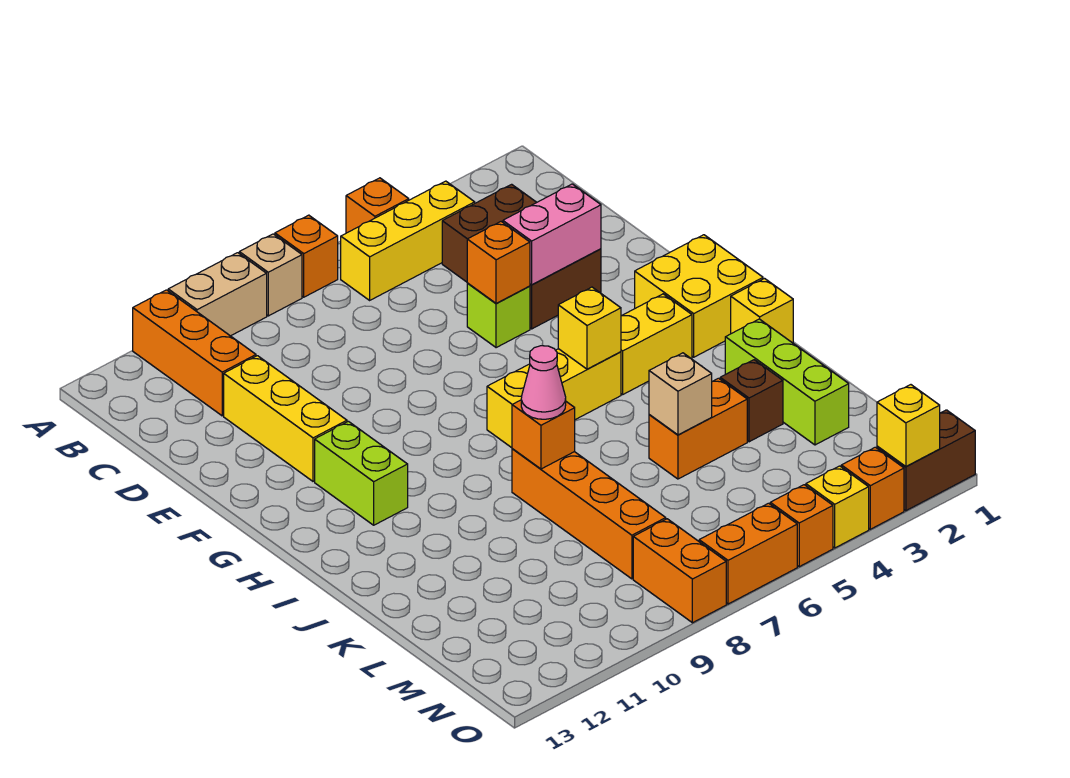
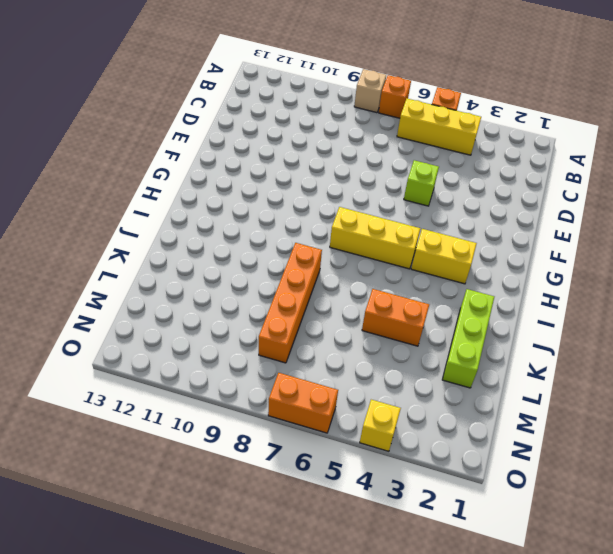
none -> tan brick A9:A10 level 1
none -> orange brick A11:C11 level 1
none -> brown brick C3:E4 level 1
none -> yellow brick D11:F11 level 1

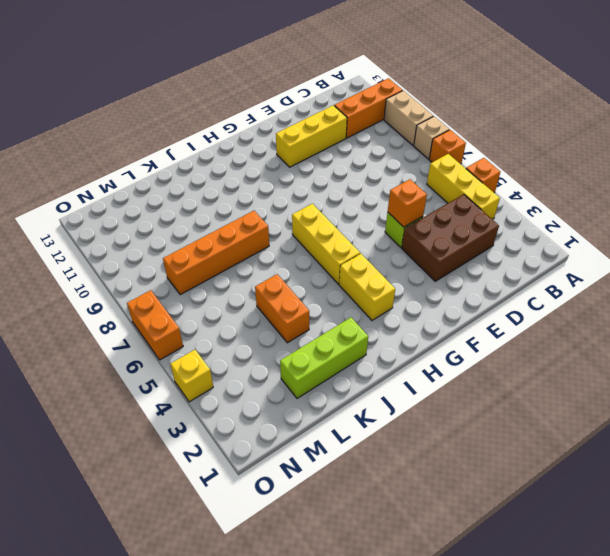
none -> yellow brick G1:H2 level 1
none -> lime brick G11:H11 level 1
none -> yellow brick I1 level 1
none -> brown brick K3 level 1

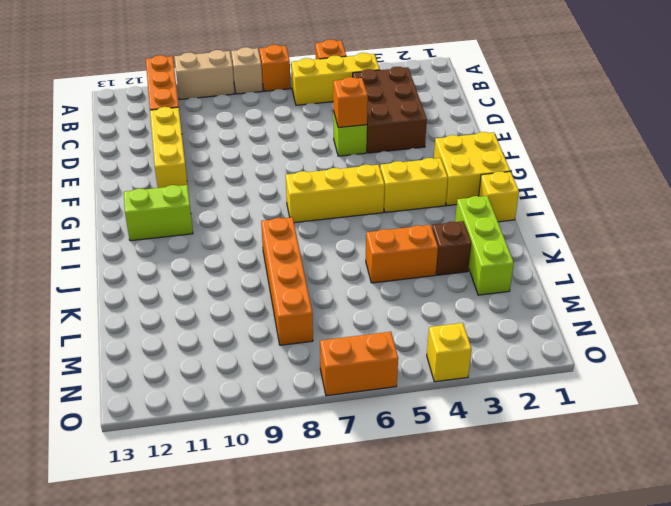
lime brick H11:H12 level 1 -> lime brick G11:H11 level 1
none -> orange brick N8:O8 level 1
none -> brown brick O1:O2 level 1
none -> orange brick O3 level 1
none -> orange brick O5 level 1

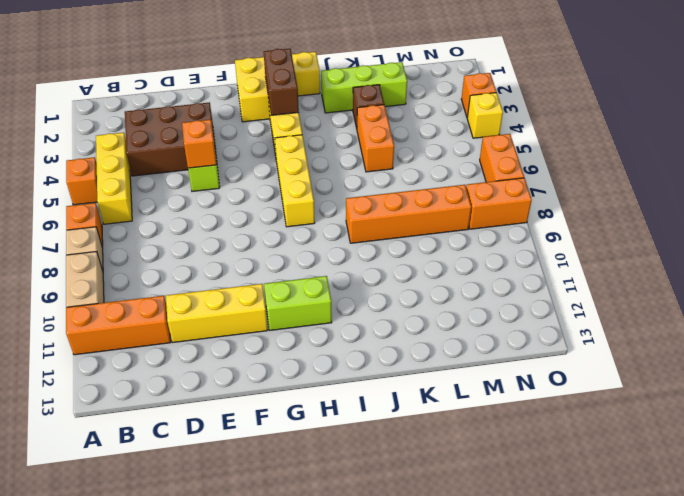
brown brick H2:H3 level 2 -> brown brick O1:O2 level 1
none -> orange brick O5 level 1
none -> pink brick E3:E4 level 2
none -> yellow brick H5 level 2
none -> orange brick J8 level 2

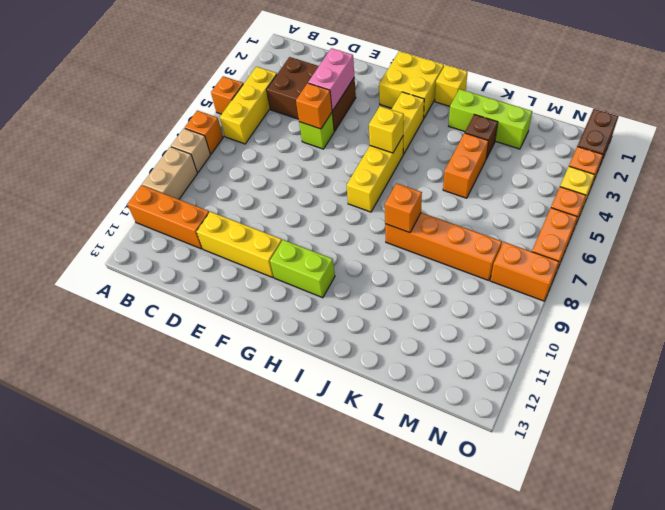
none -> tan brick K5 level 2
none -> yellow brick O2 level 2
none -> pink cone J8 level 3

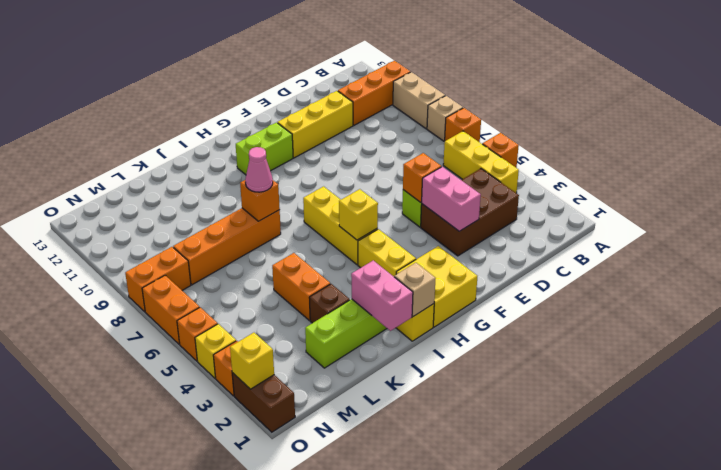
tan brick I1 level 2 -> tan brick K5 level 2
pink brick J1:J2 level 2 -> none

